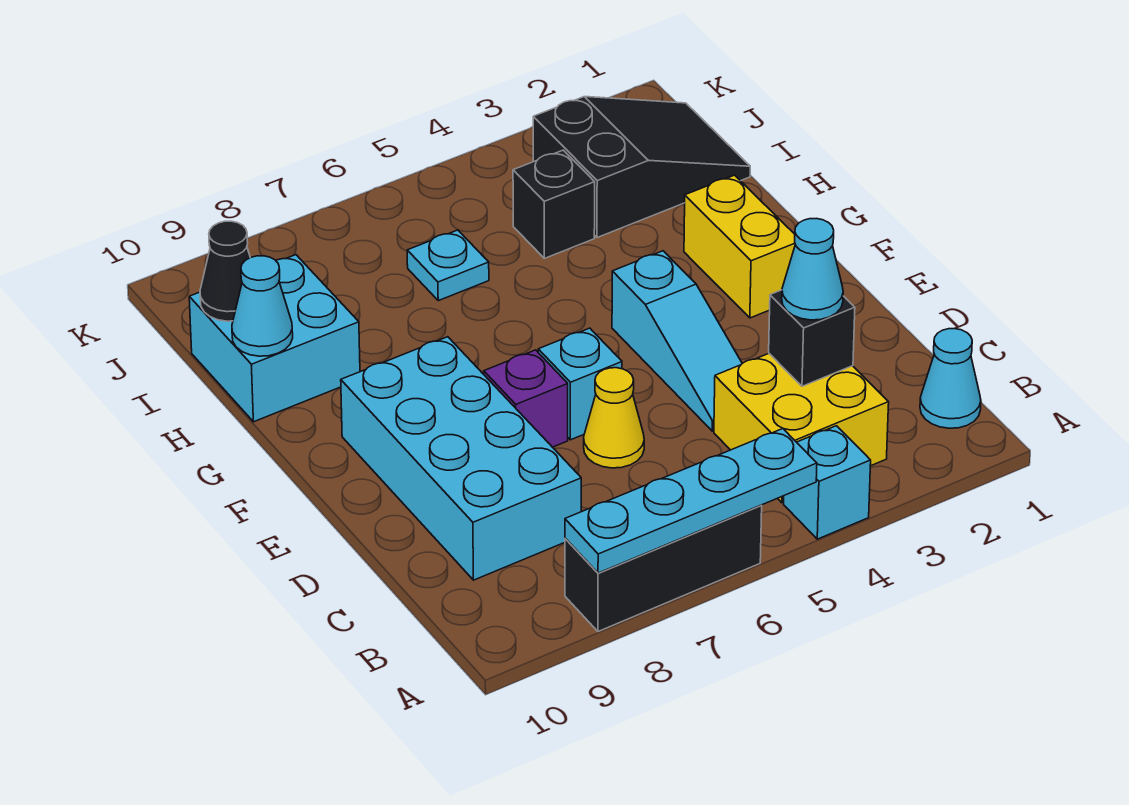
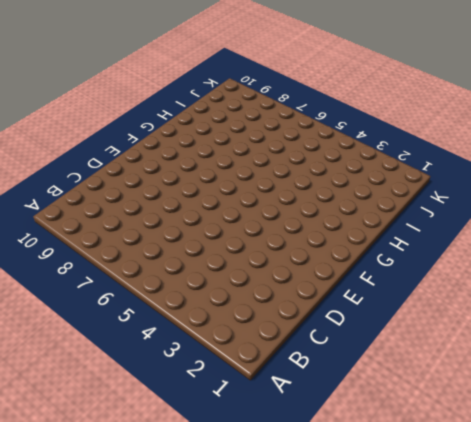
none -> cyan brick A4 level 1
none -> black brick A6:A8 level 1
none -> cyan cone B1 level 1

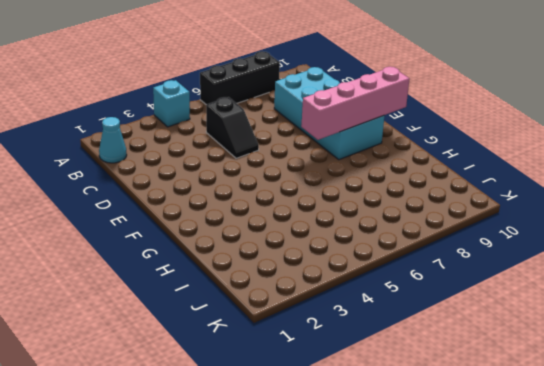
black slope C5:D5 level 1 top C -> none
pink brick F7:F10 level 2 -> none
none -> yellow brick B3:C4 level 1
none -> cyan slope D4:F4 level 1 top F
none -> yellow cone D6 level 1

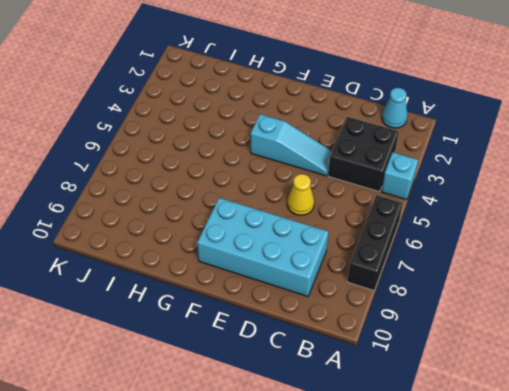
black brick B3:C4 level 1 -> yellow brick B3:C4 level 1
none -> cyan brick E6 level 1
none -> purple brick E7 level 1
none -> yellow brick F2:G2 level 1

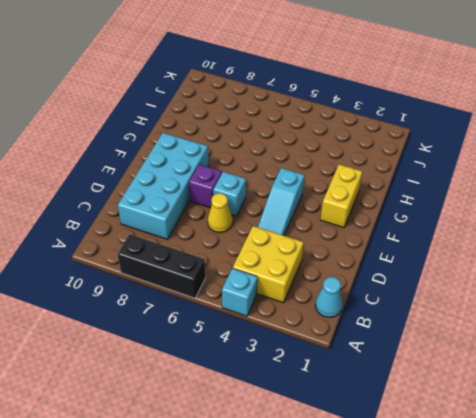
none -> cyan brick H9:I10 level 1
none -> black slope I1:J3 level 1 top 3
none -> black brick I4 level 1

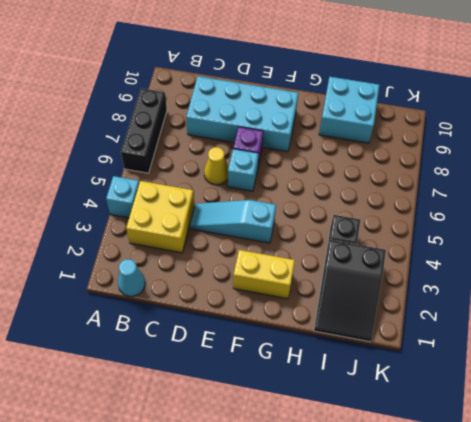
none -> cyan plate I6 level 1
none -> cyan plate A5:A8 level 2
none -> black brick C3 level 2

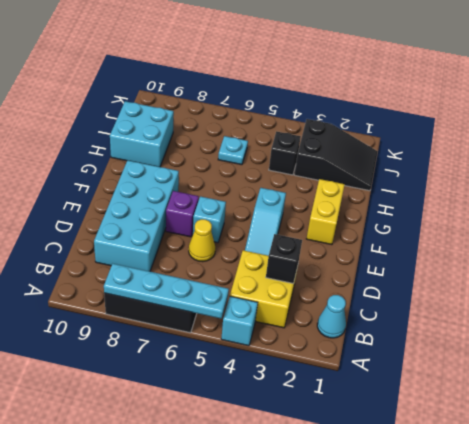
none -> cyan cone H10 level 2
none -> black cone I10 level 2
none -> cyan cone C3 level 3

